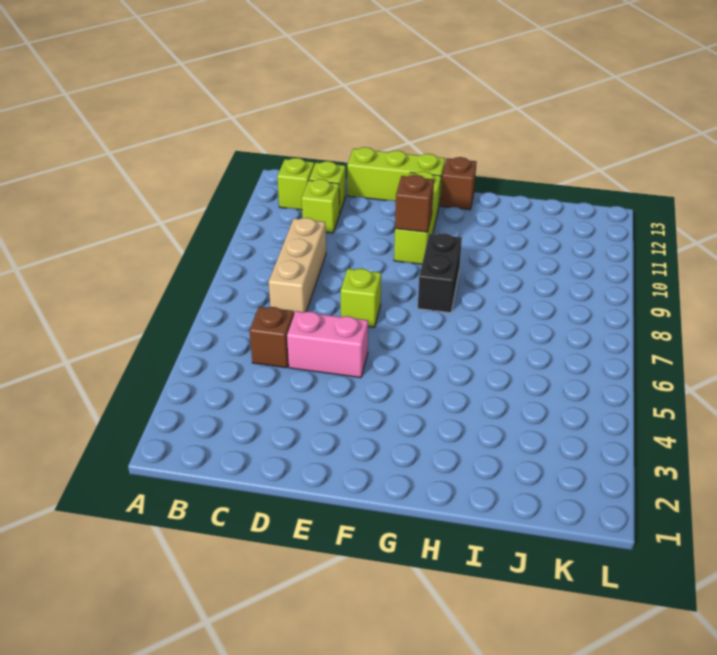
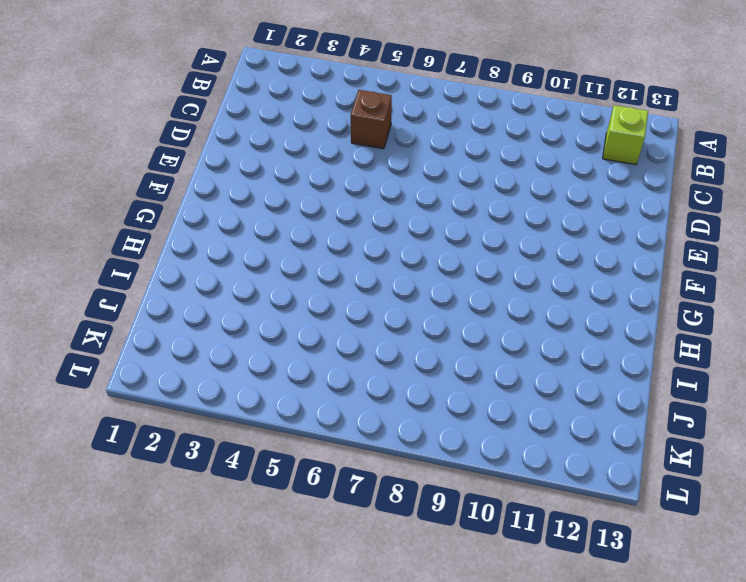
none -> tan brick C7:C9 level 1
none -> lime brick C11 level 1
none -> lime brick C12 level 1

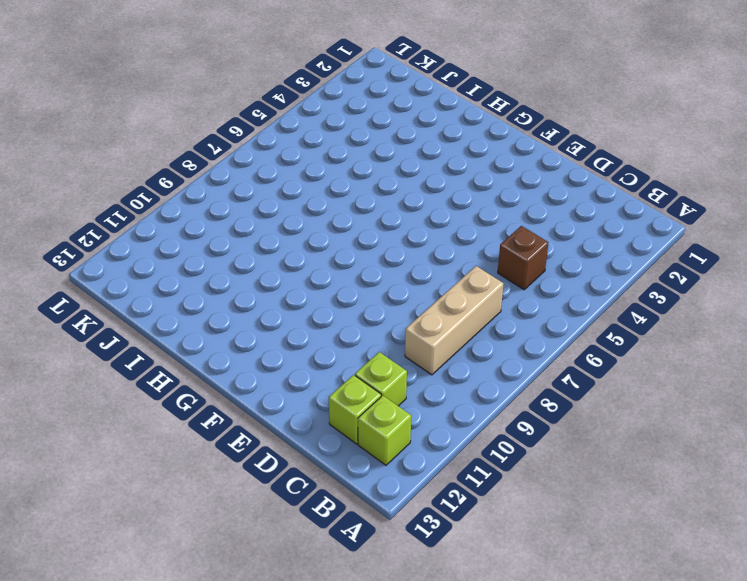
none -> pink brick D5:E5 level 1
none -> lime brick D13:F13 level 1
none -> lime brick E7 level 1

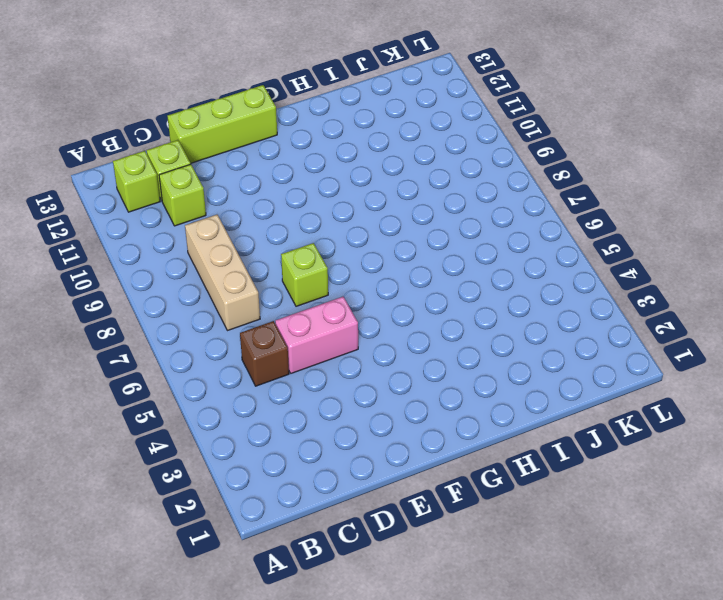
none -> lime brick F10:F12 level 1
none -> black brick G8:G9 level 1
none -> brown brick G13 level 1

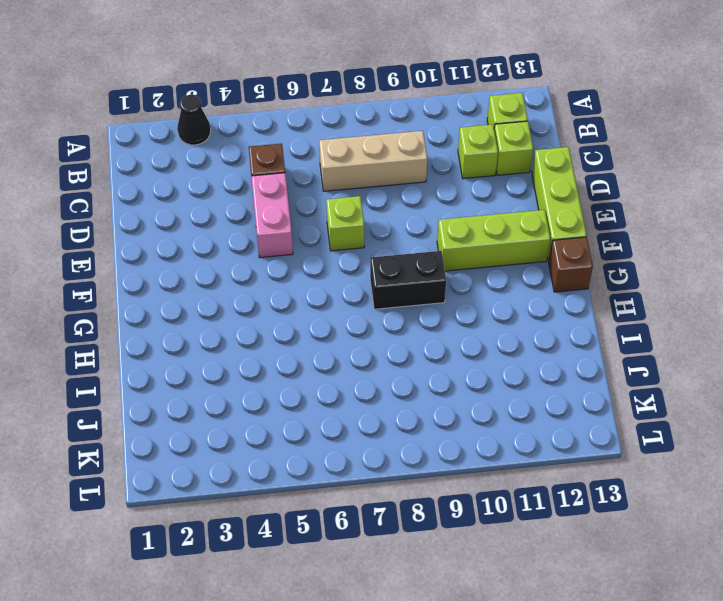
black cone A3 level 1 -> none
none -> brown brick F10 level 2

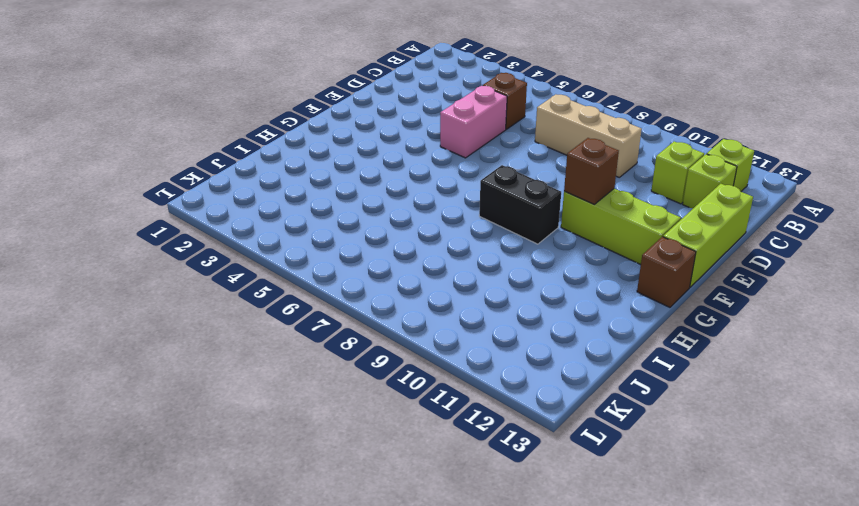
none -> lime brick E7 level 1

